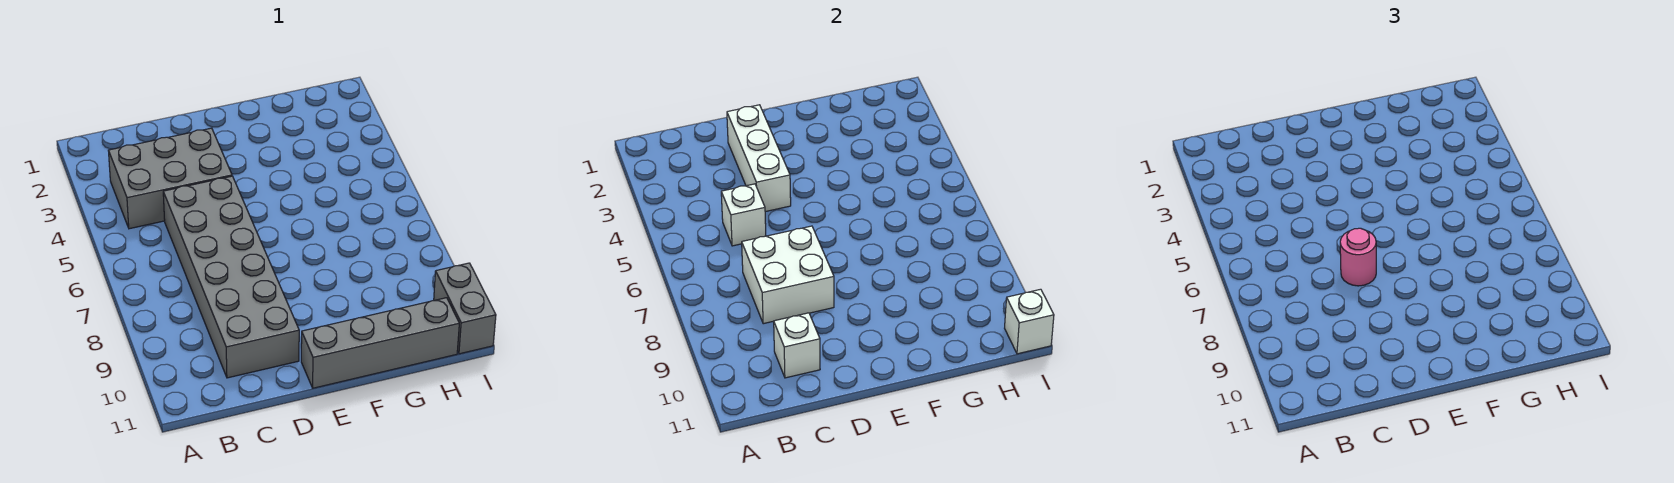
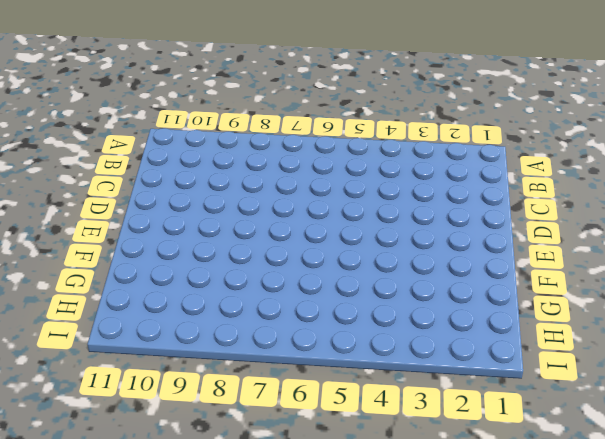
none -> grey brick B3:D4 level 1
none -> grey brick C5:D10 level 1

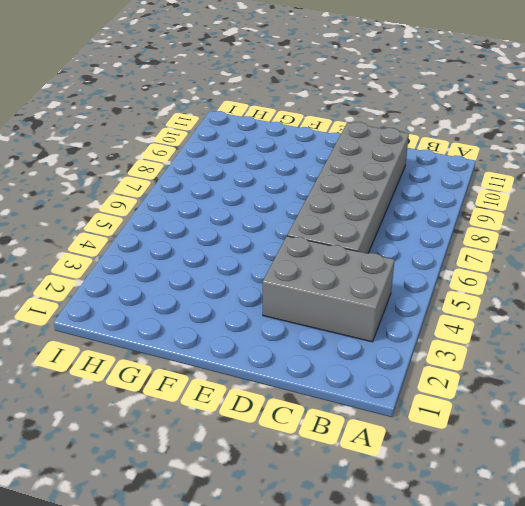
none -> grey brick E11:H11 level 1
none -> grey brick I10:I11 level 1

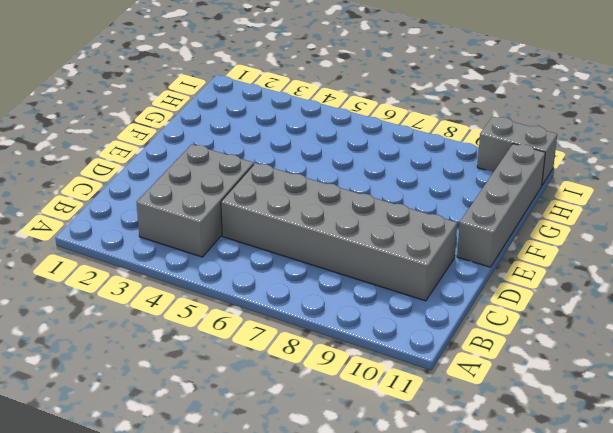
none -> white brick C5 level 2
none -> white brick C7:D8 level 2

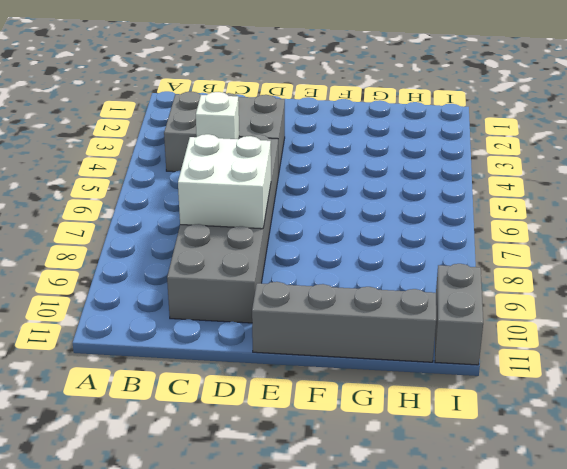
none -> white brick C10 level 2
none -> white brick D2:D4 level 2

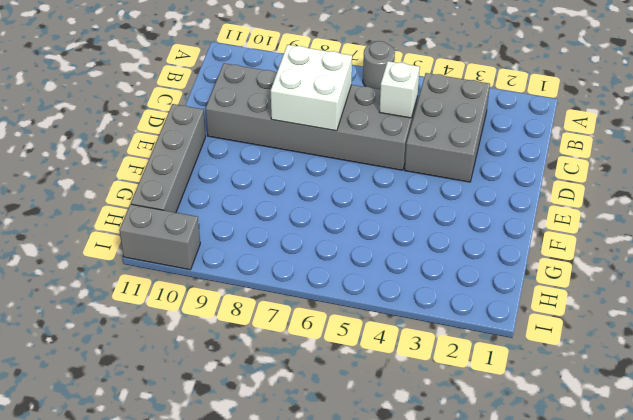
grey round brick A6 level 1 -> none
none -> white brick C10 level 2
none -> white brick D2:D4 level 2

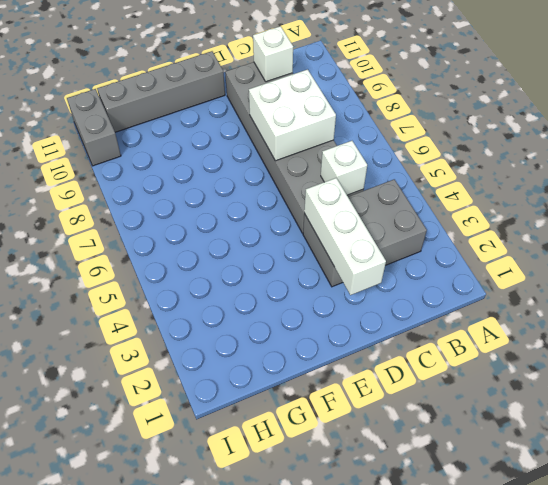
none -> white brick I11 level 2
none -> pink round brick D7 level 3

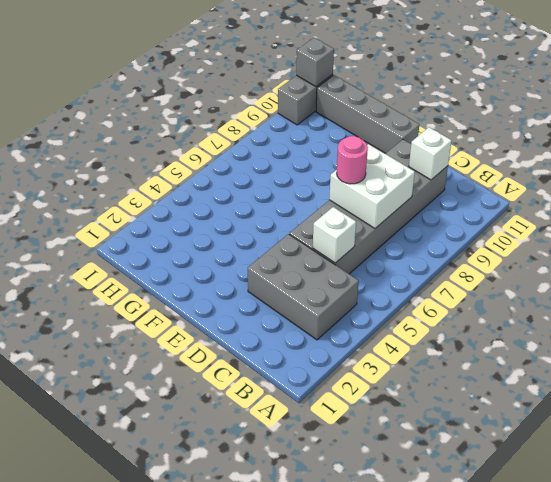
grey brick I11 level 2 -> white brick I11 level 2
none -> white brick D2:D4 level 2

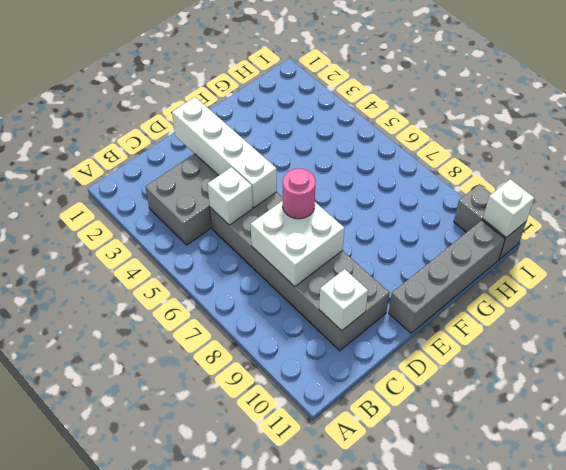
white brick D2:D5 level 2 -> white brick D2:D4 level 2

